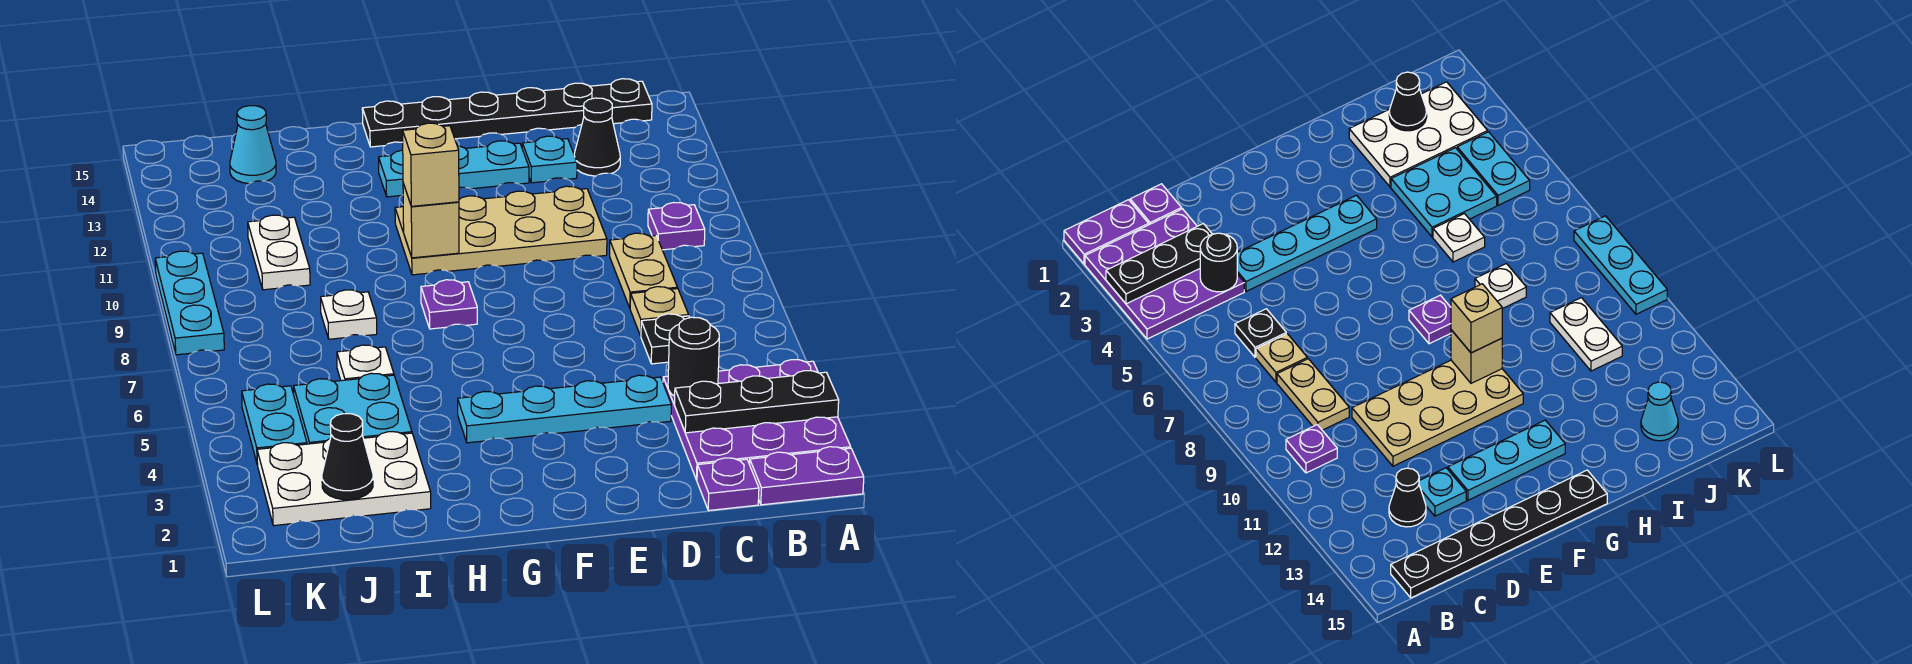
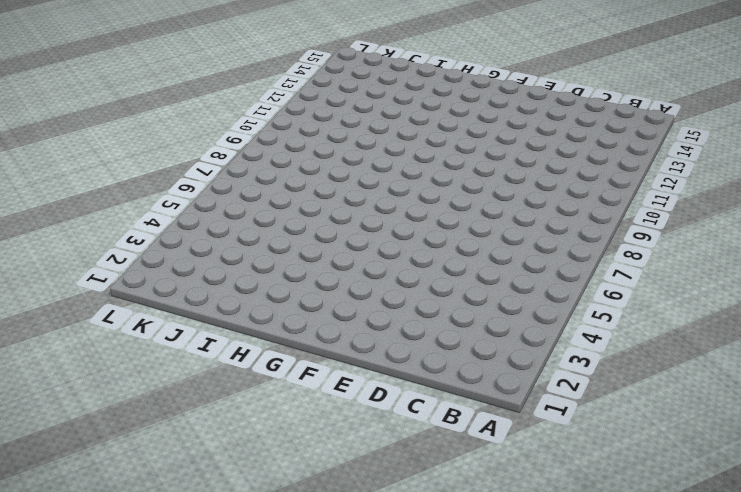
none -> purple plate A1:B1 level 1
none -> purple plate A2:C4 level 1
none -> purple plate B10 level 1

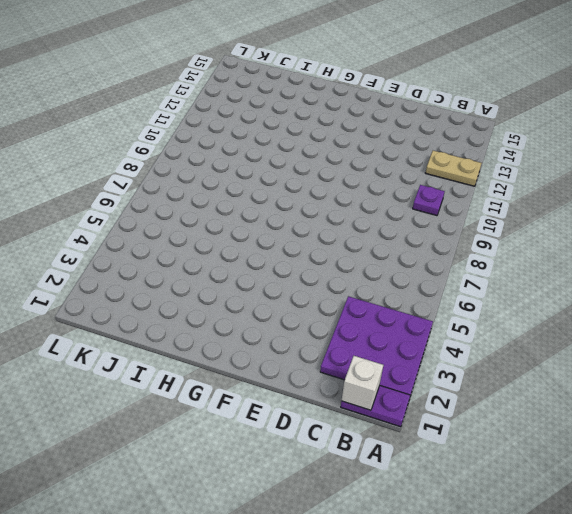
tan plate A12:B12 level 1 -> tan plate C8:C9 level 1
white brick B1 level 2 -> none
none -> black plate B15:G15 level 1
none -> purple plate C1 level 1
none -> black plate C6 level 1

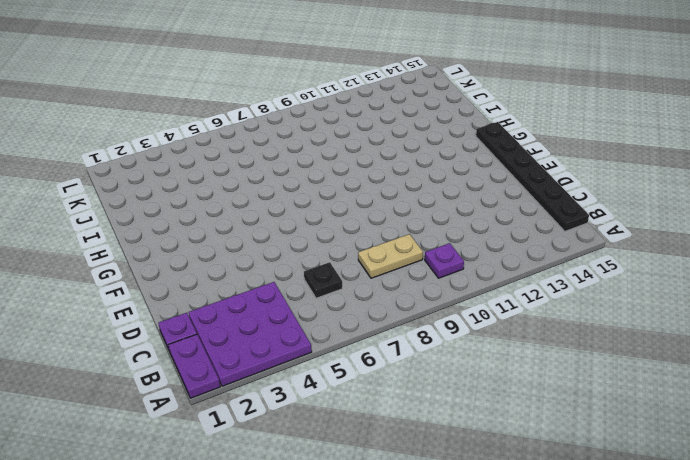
none -> tan plate C7 level 1
none -> black cone C13 level 1
none -> cyan plate D4:G4 level 1

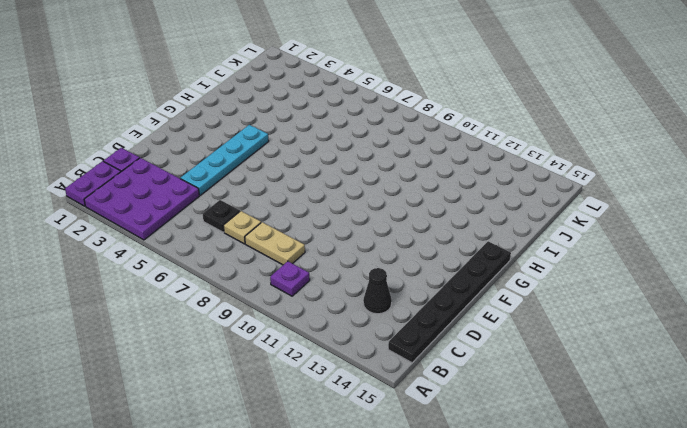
none -> tan plate D10:G11 level 1
none -> cyan plate D13 level 1
none -> cyan plate E13:G13 level 1

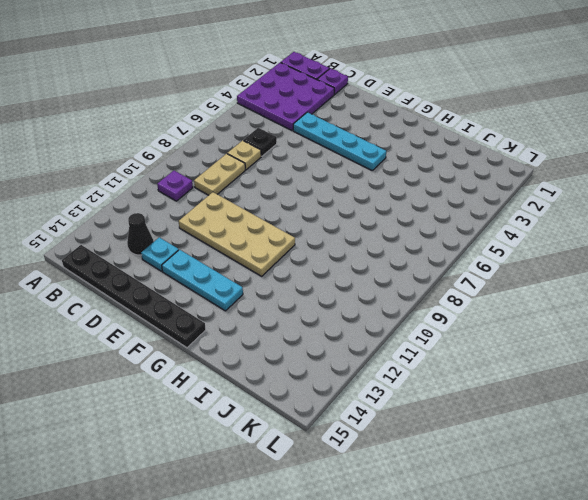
none -> purple plate G8 level 1
none -> white plate I2:K3 level 1
none -> cyan plate I4:J5 level 1

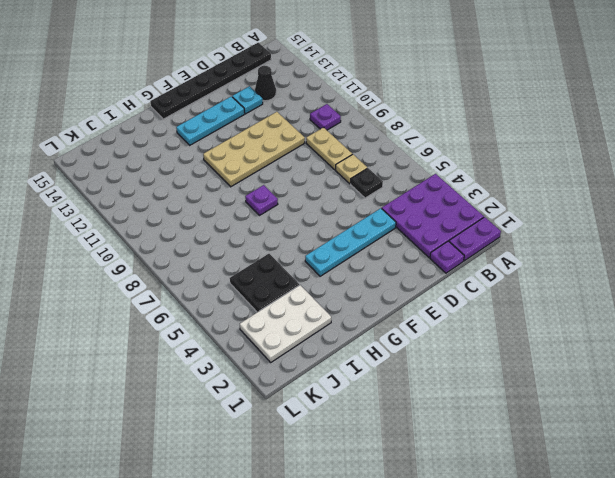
black plate I4:J5 level 1 -> cyan plate I4:J5 level 1
none -> white plate I6 level 1
none -> white plate I8 level 1
none -> white plate J10:J11 level 1

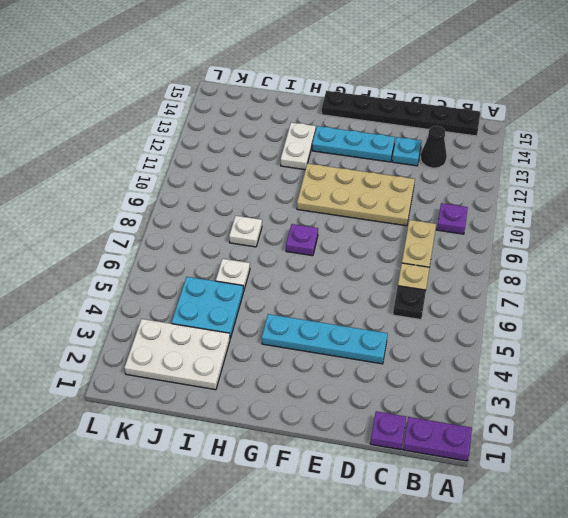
white plate H12:H13 level 1 -> white plate J10:J11 level 1
none -> purple plate A2:C4 level 1
none -> cyan cone J14 level 1
none -> cyan plate K4:K5 level 1

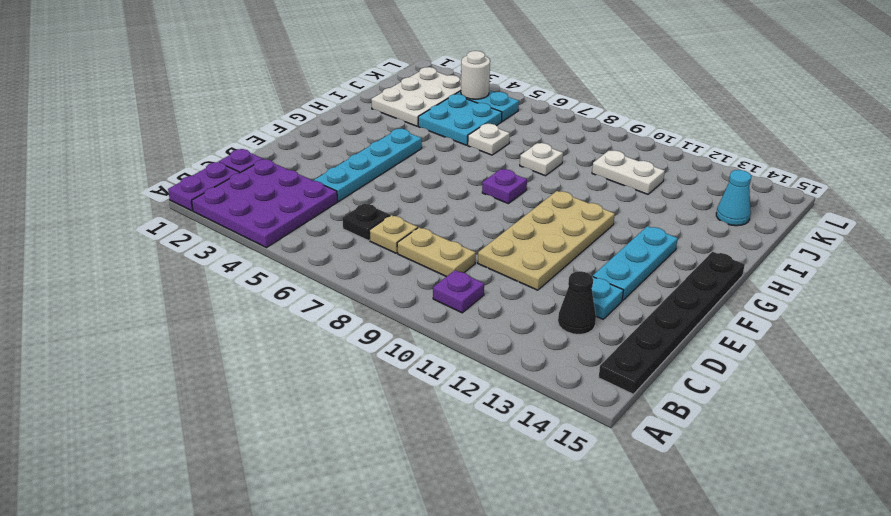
white round brick K4 level 2 -> none
none -> cyan plate L8:L10 level 1
none -> black plate A3:C3 level 2
none -> black round brick C4 level 2

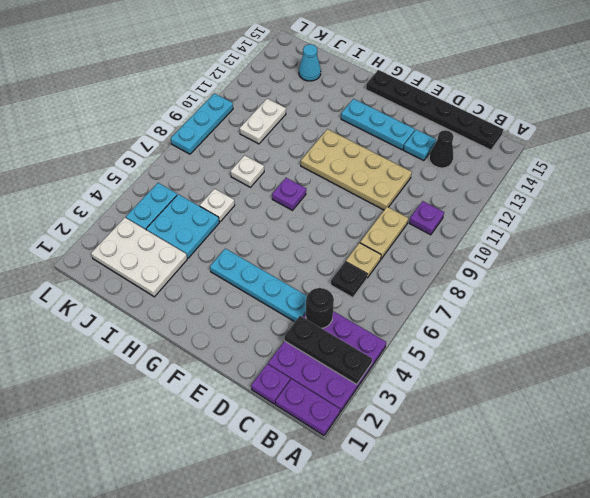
none -> tan brick G10 level 2
none -> black cone J2 level 2
none -> tan brick G10 level 3

